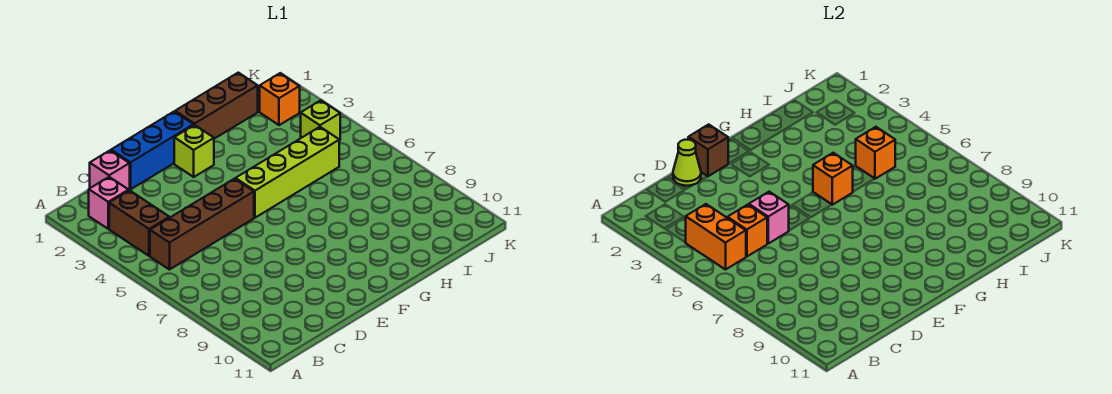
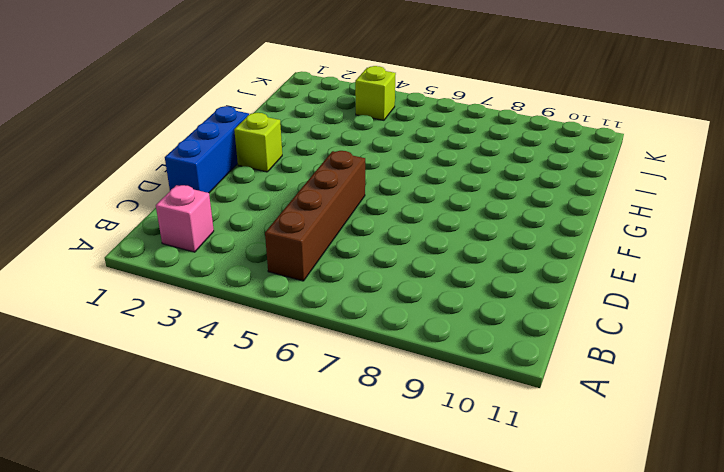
none -> brown brick B3:B4 level 1
none -> pink brick C1 level 1
none -> lime brick F5:I5 level 1

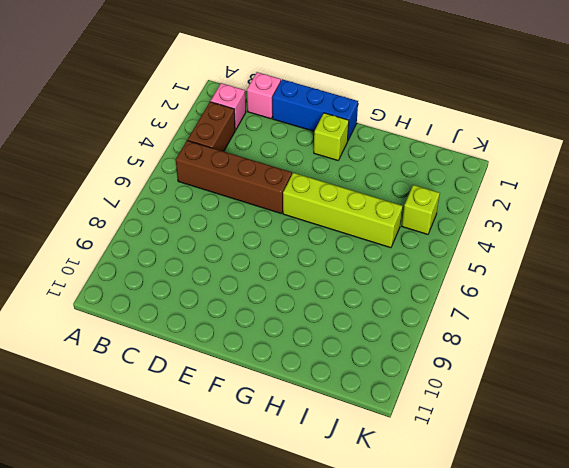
none -> brown brick G1:I1 level 1
none -> orange brick J2 level 1
none -> orange brick B4:B5 level 2

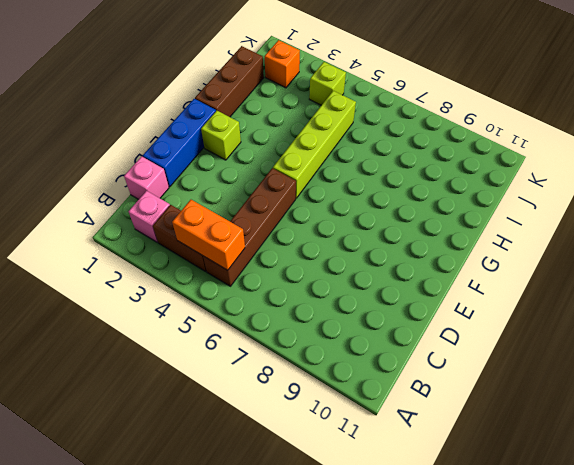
none -> orange brick C5 level 2
none -> lime cone D1 level 2
none -> pink brick D5 level 2

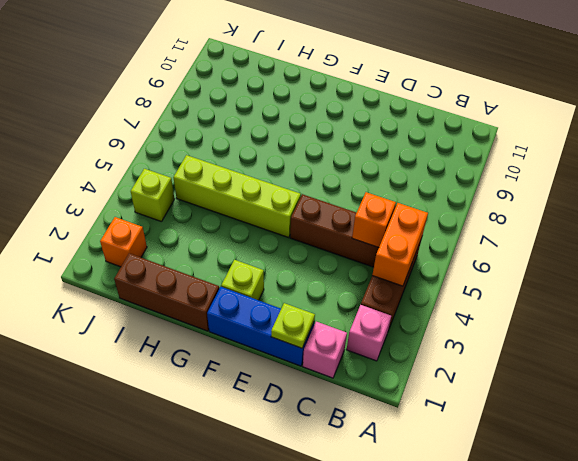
lime plate D1 level 2 -> lime cone D1 level 2
none -> pink brick D5 level 2
none -> brown brick E1 level 2
none -> orange brick G5 level 2

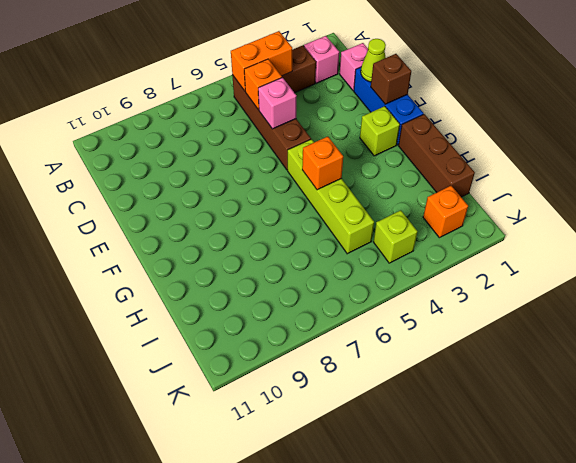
none -> orange brick I5 level 2

